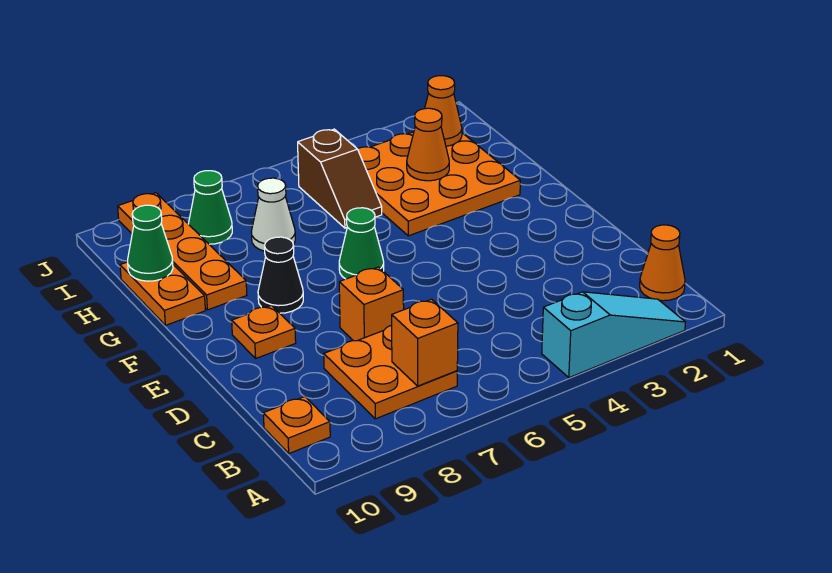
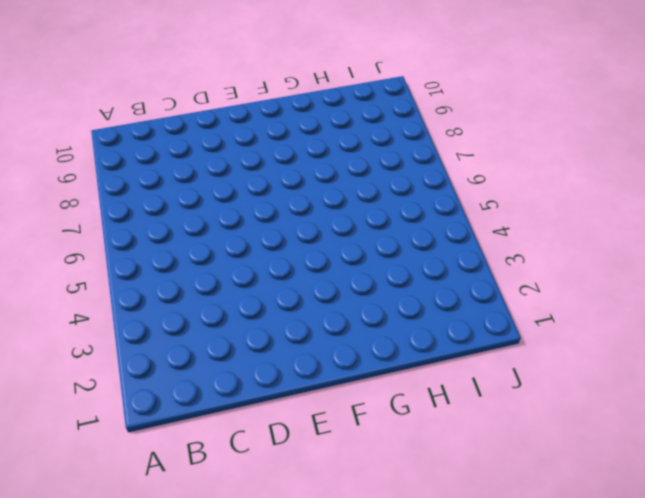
none -> cyan slope A2:A4 level 1 top 4
none -> orange cone B1 level 1
none -> orange plate B7:C8 level 1

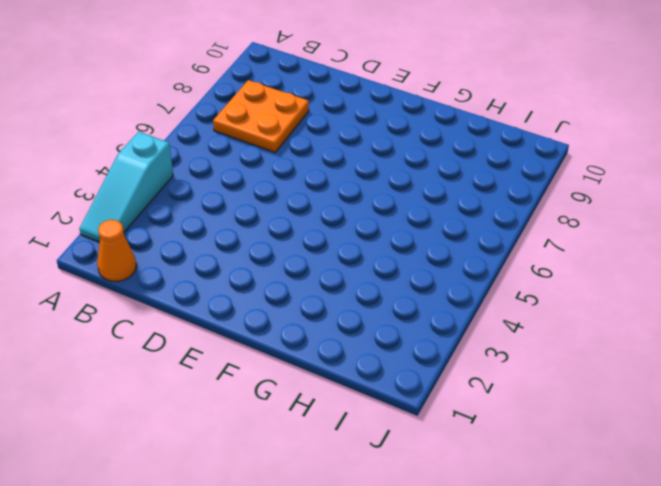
none -> orange plate B10 level 1
none -> orange brick D7 level 1
none -> orange plate E9 level 1

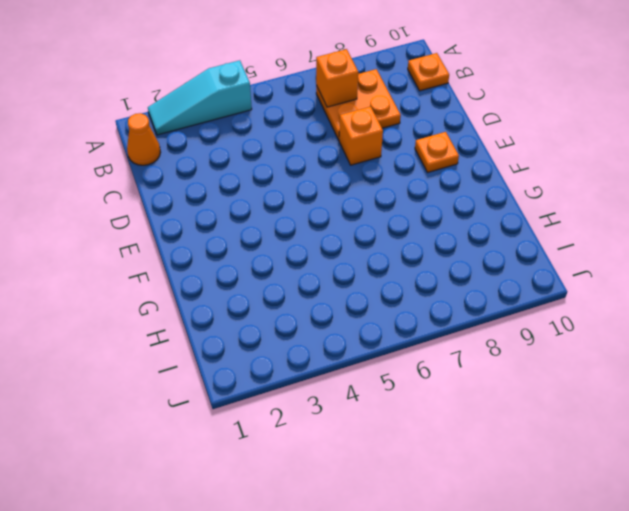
none -> green cone F6 level 1
none -> black cone F8 level 1
none -> orange plate G2:I4 level 1

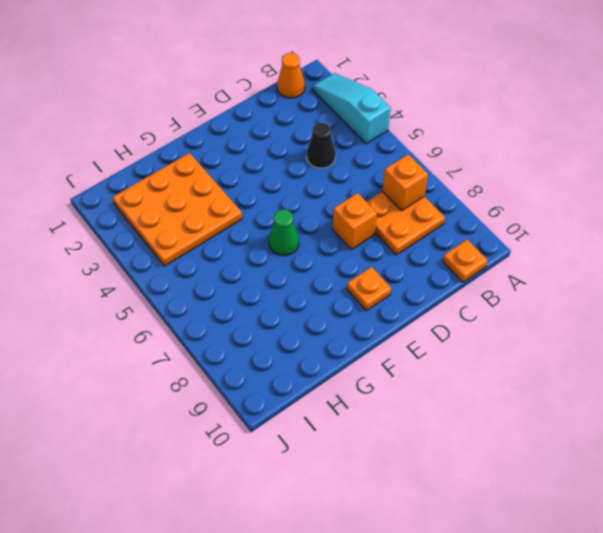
black cone C4 level 1 -> black cone F8 level 1
none -> orange plate G9:J9 level 1
none -> orange plate G10:H10 level 1
none -> brown slope H5:I5 level 1 top I

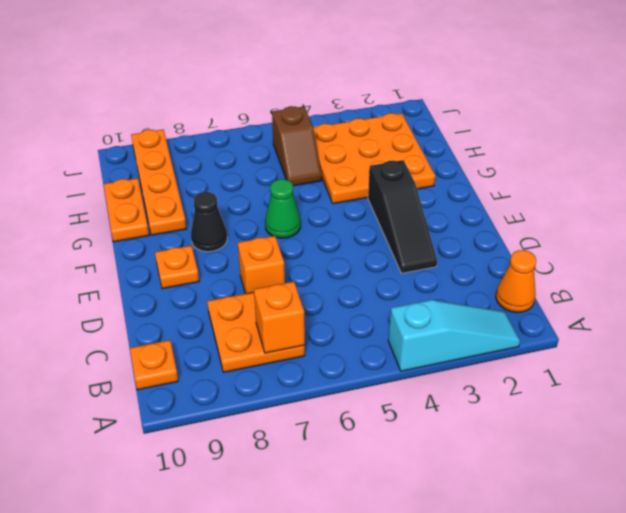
black slope D3:F3 level 1 top F -> none
none -> white cone H7 level 1
none -> green cone I8 level 1
none -> orange cone H3 level 2

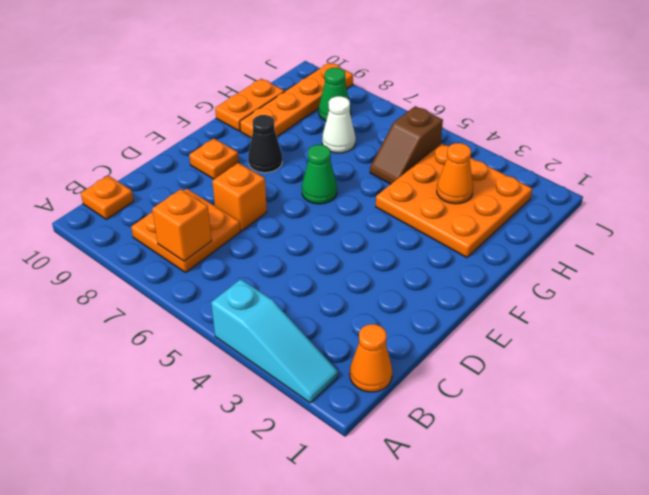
none -> green cone H10 level 2
none -> orange cone I2 level 2

